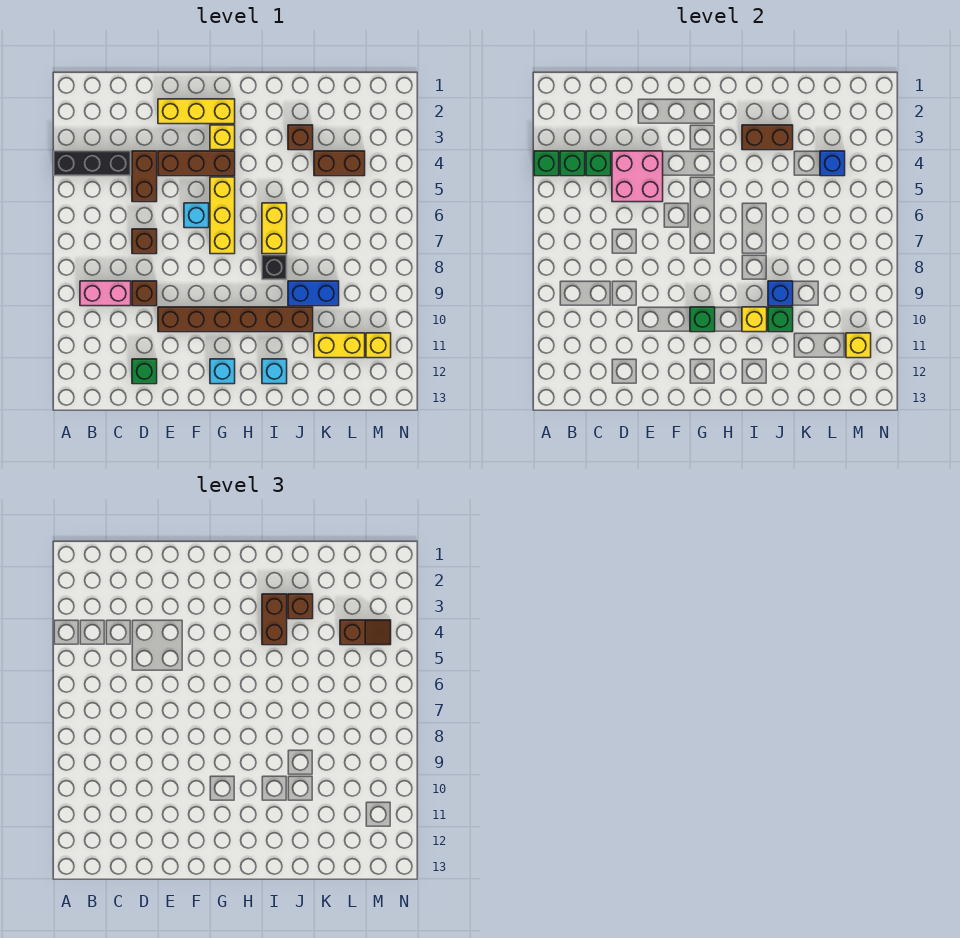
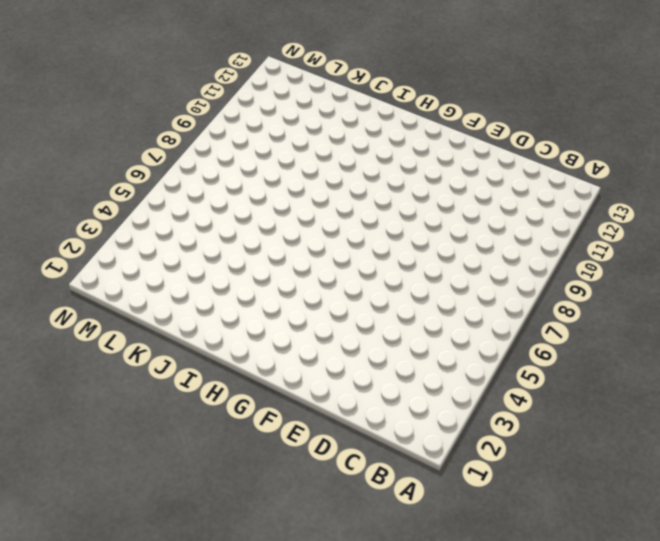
none -> black brick A4:C4 level 1
none -> pink brick B9:C9 level 1
none -> brown brick D4:D5 level 1
none -> brown brick D7 level 1

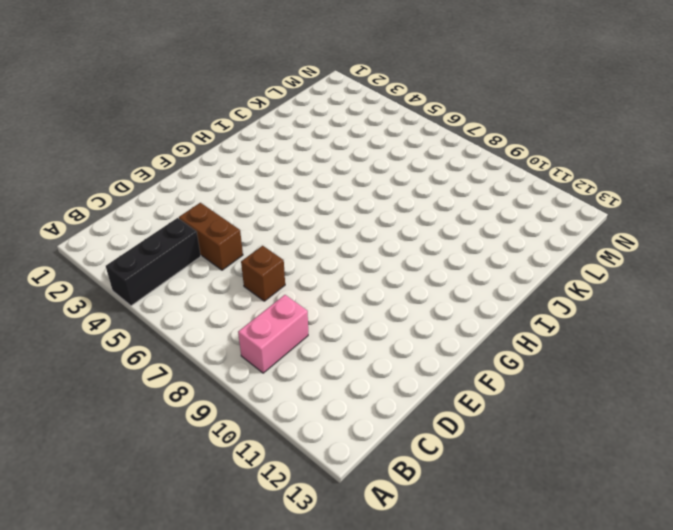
none -> brown brick D9 level 1
none -> green brick D12 level 1
none -> yellow brick E2:G2 level 1
none -> brown brick E4:G4 level 1

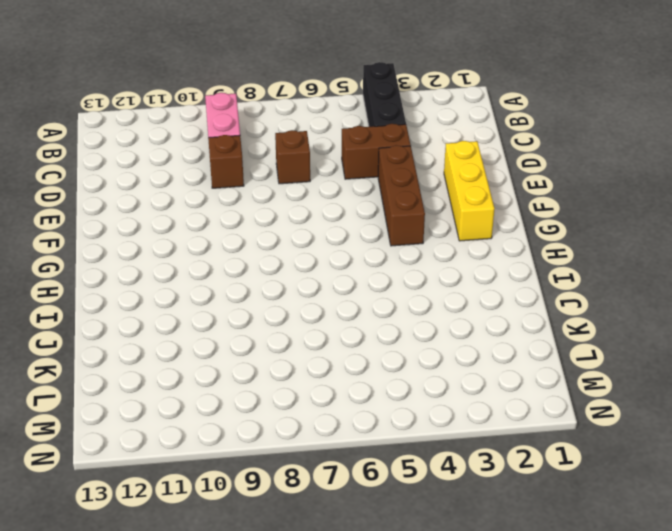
none -> green brick D12 level 1
none -> brown brick E10:J10 level 1
none -> cyan brick F6 level 1
none -> yellow brick G3 level 1

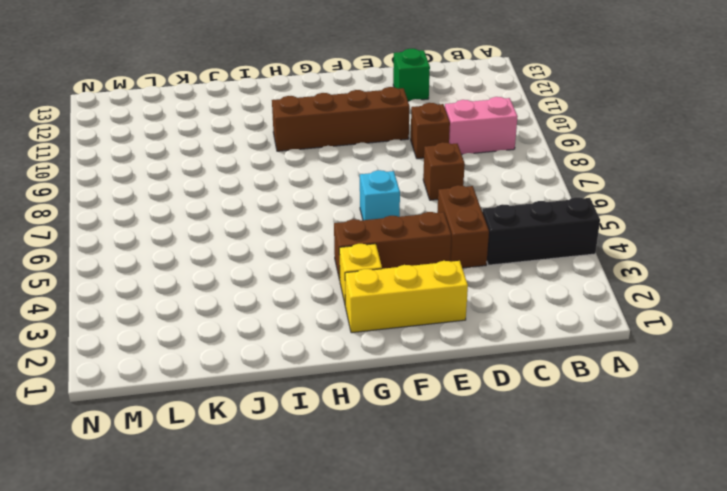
brown brick E10:H10 level 1 -> brown brick E10:J10 level 1
none -> yellow brick G5:G7 level 1
none -> cyan brick G12 level 1
none -> yellow brick I6:I7 level 1
none -> black brick I8 level 1

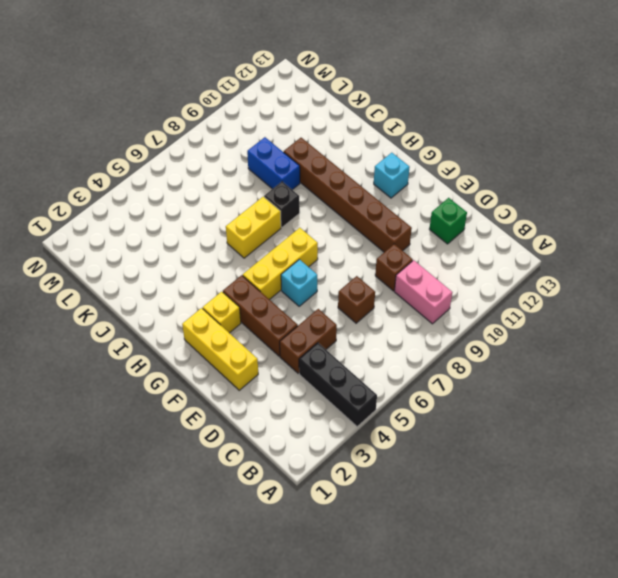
none -> cyan brick I12 level 1
none -> brown brick J3 level 1
none -> brown brick K4:L4 level 1
none -> yellow brick K11:L11 level 1

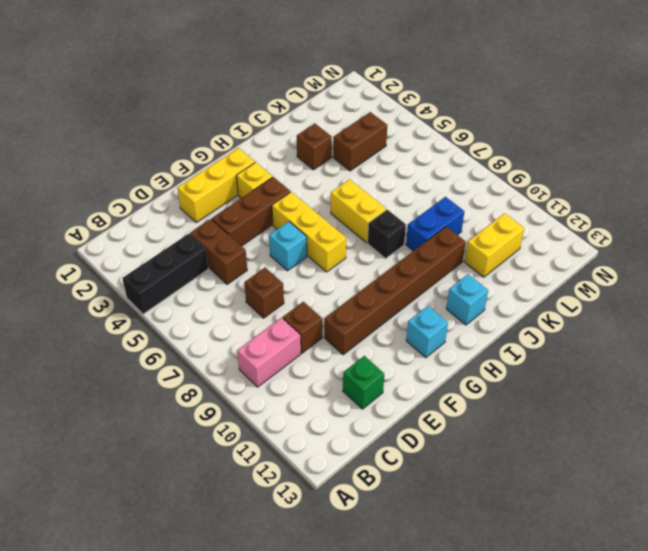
none -> yellow brick M11 level 1
none -> green brick A4 level 2
none -> green brick B4 level 2
none -> green brick C4 level 2

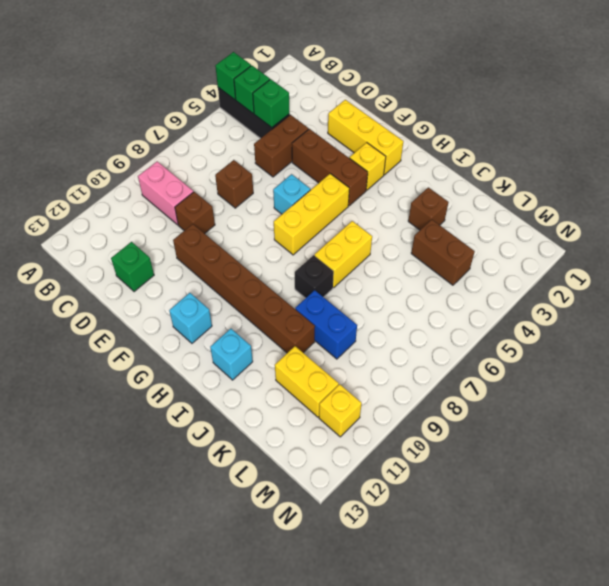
none -> pink brick D4:E5 level 2
none -> green brick G10 level 2
none -> brown brick I3:J3 level 2
none -> yellow brick I10 level 2

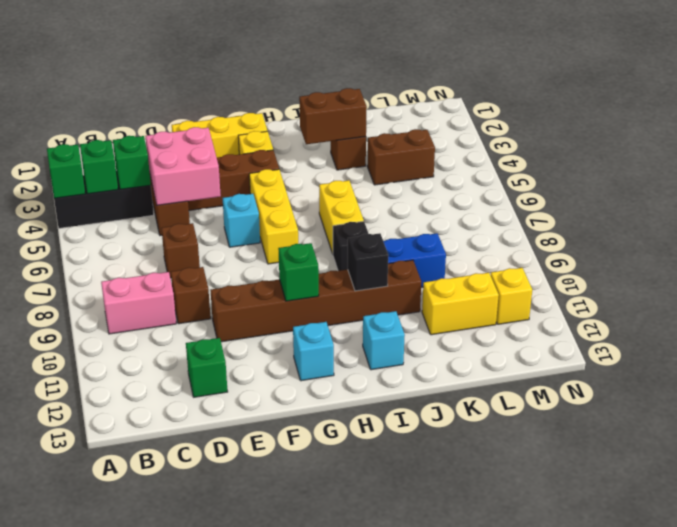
black brick I10 level 2 -> yellow brick I10 level 2
none -> blue brick J9 level 2
none -> green brick J10 level 2
none -> blue brick L4 level 2
none -> yellow brick M11 level 2

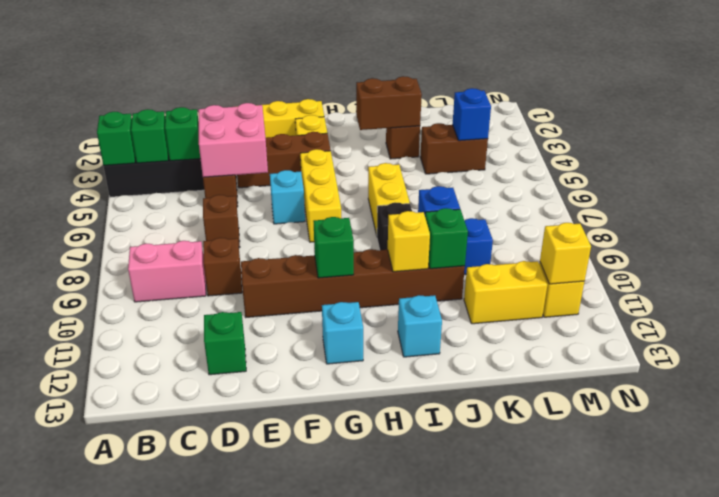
none -> brown brick I3:I4 level 3
none -> brown brick J3 level 3
none -> brown slope L4:M4 level 3 top L

